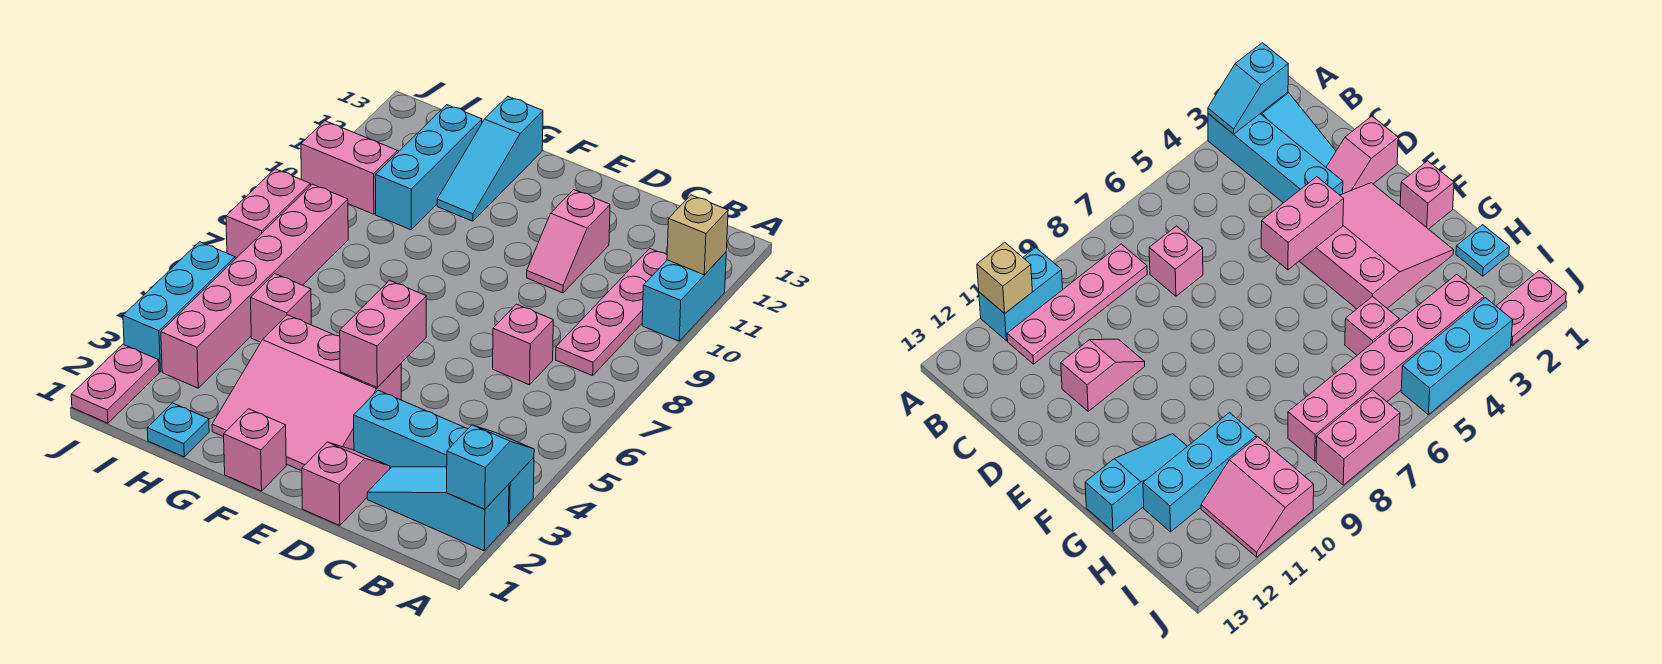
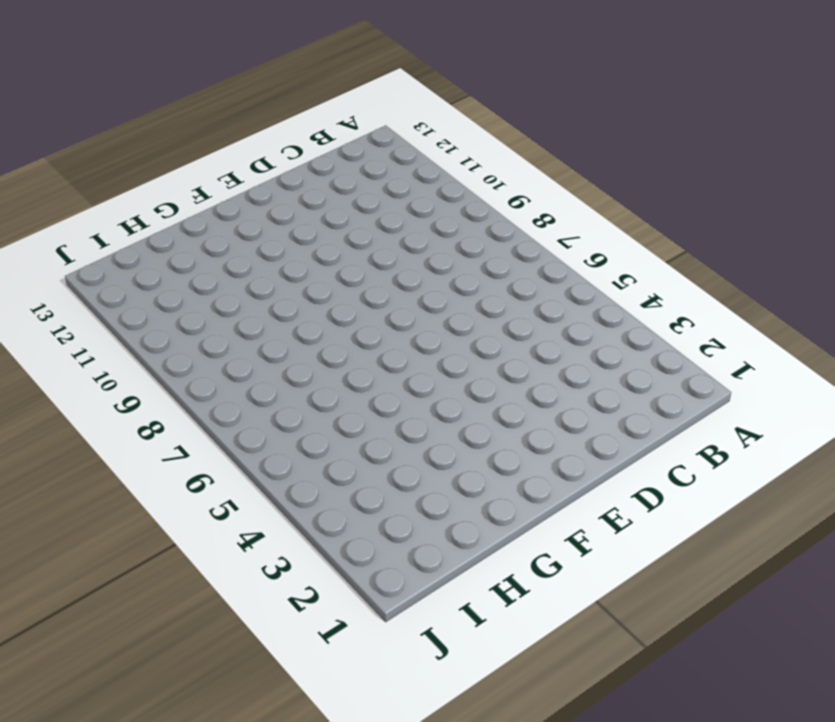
none -> cyan slope A2:C2 level 1 top A
none -> cyan brick A3:D3 level 1
none -> cyan brick A10:A11 level 1

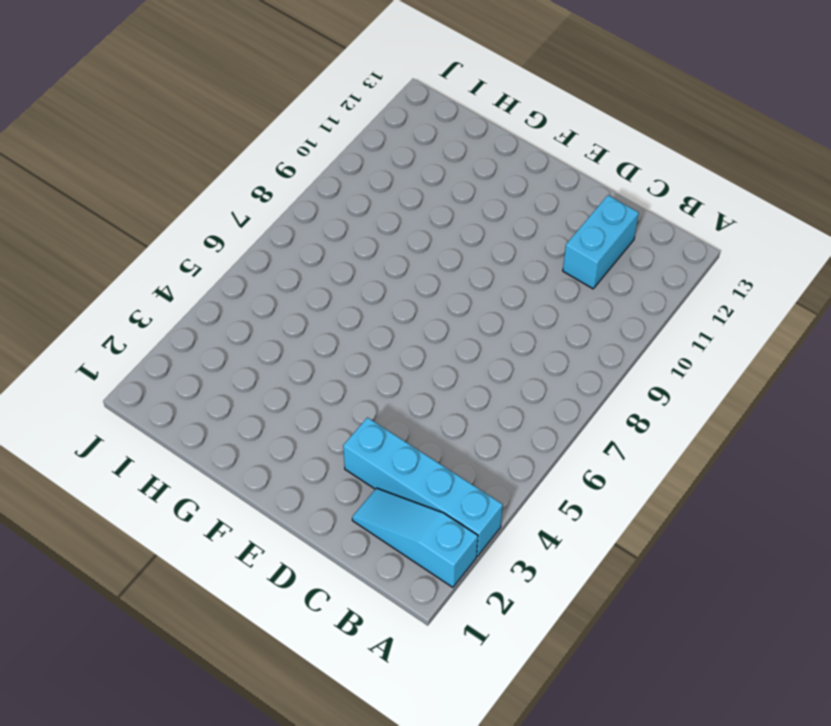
cyan brick C11:C12 level 1 -> cyan brick A10:A11 level 1
none -> pink plate B8:B11 level 1
none -> pink brick C7 level 1
none -> pink slope D1:D2 level 1 top 1

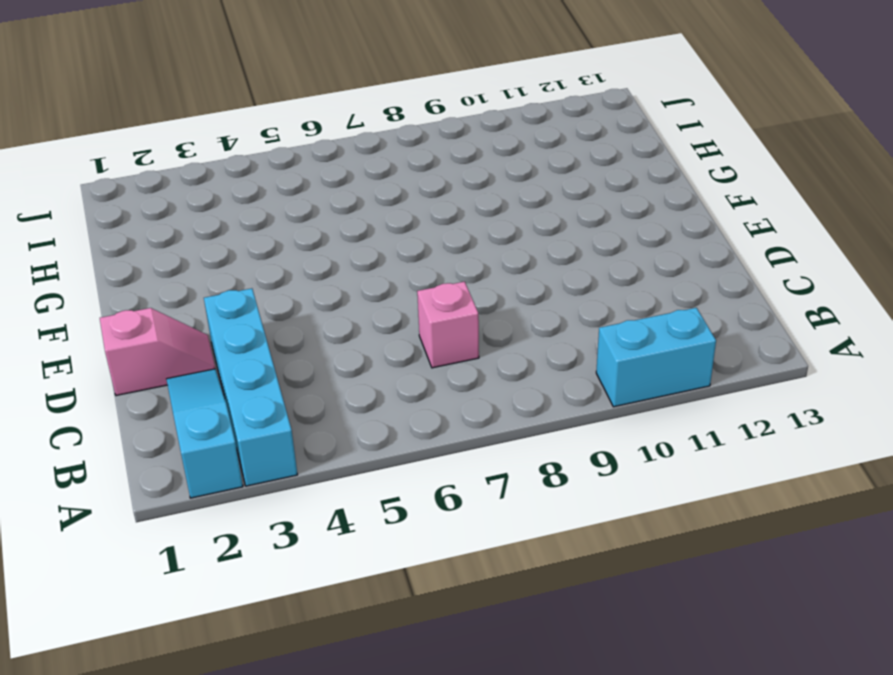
none -> pink plate B8:B11 level 1
none -> pink slope D10:D11 level 1 top 11
none -> pink slope E2:G4 level 1 top 4

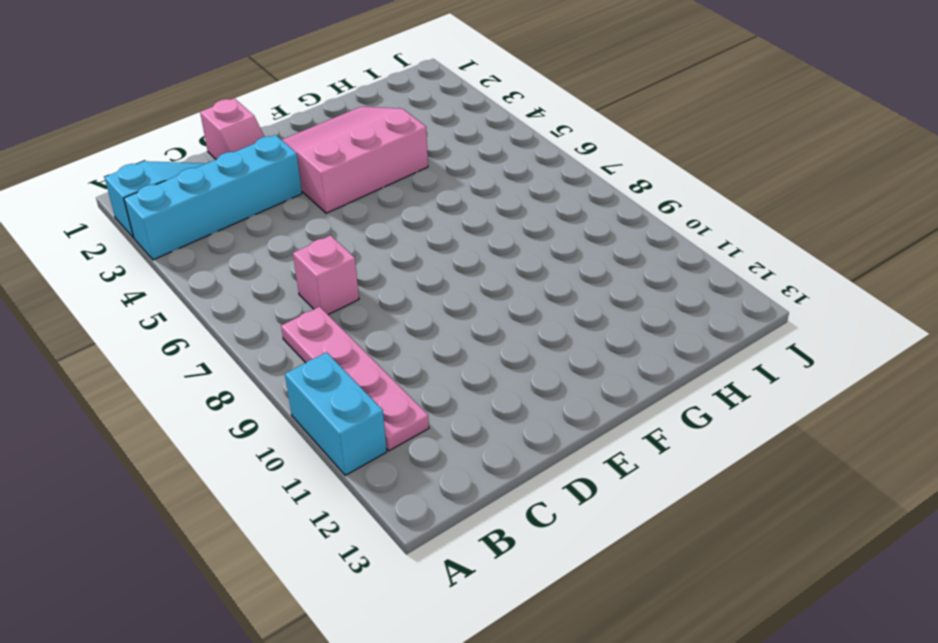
none -> pink slope D10:D11 level 1 top 11
none -> pink brick F1 level 1
none -> cyan slope G11:G13 level 1 top 13

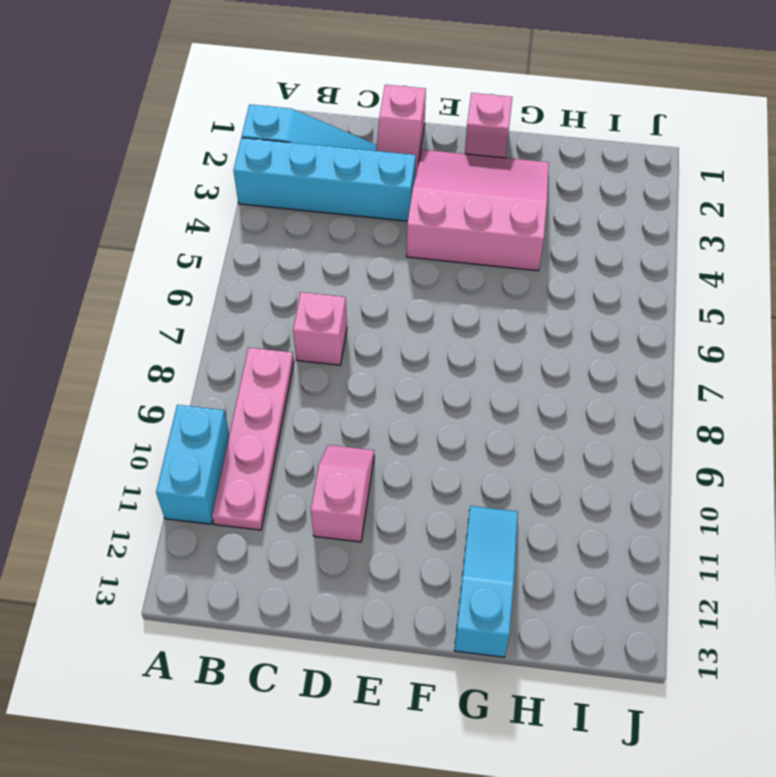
none -> cyan plate H1 level 1
none -> pink brick H5 level 1
none -> cyan brick H10:H12 level 1

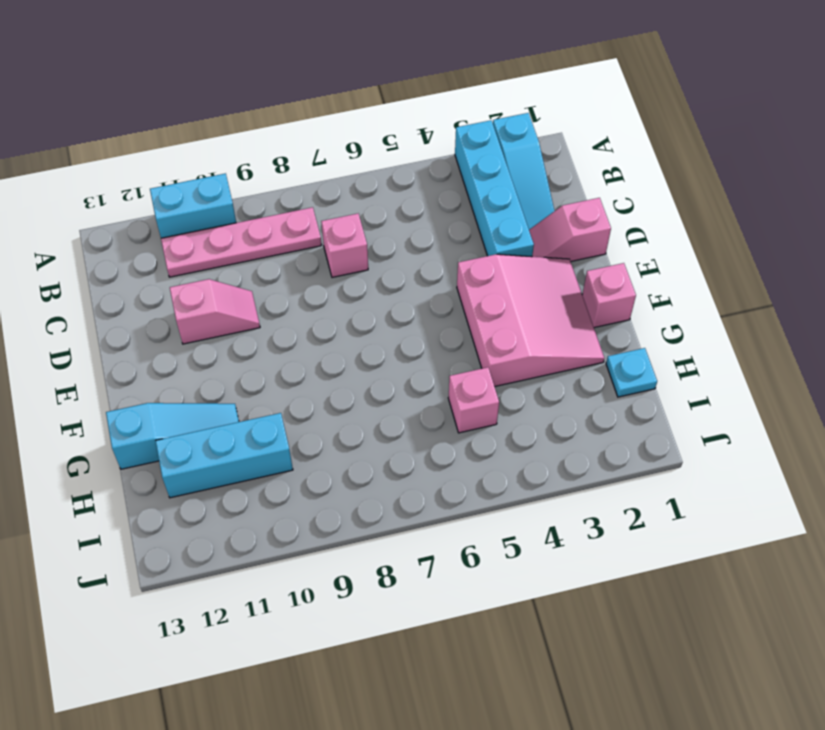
none -> pink brick I3:I8 level 1
none -> pink slope I10:J11 level 1 top 10
none -> pink plate J1:J2 level 1

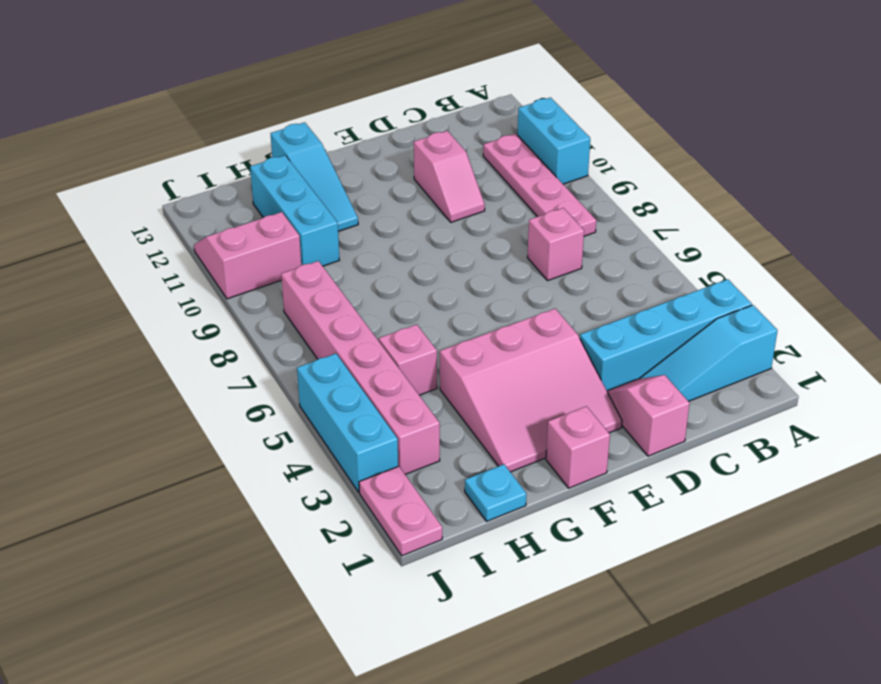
none -> pink brick J7:J8 level 1
none -> cyan slope A2:A3 level 2 top 2
none -> tan brick A11 level 2

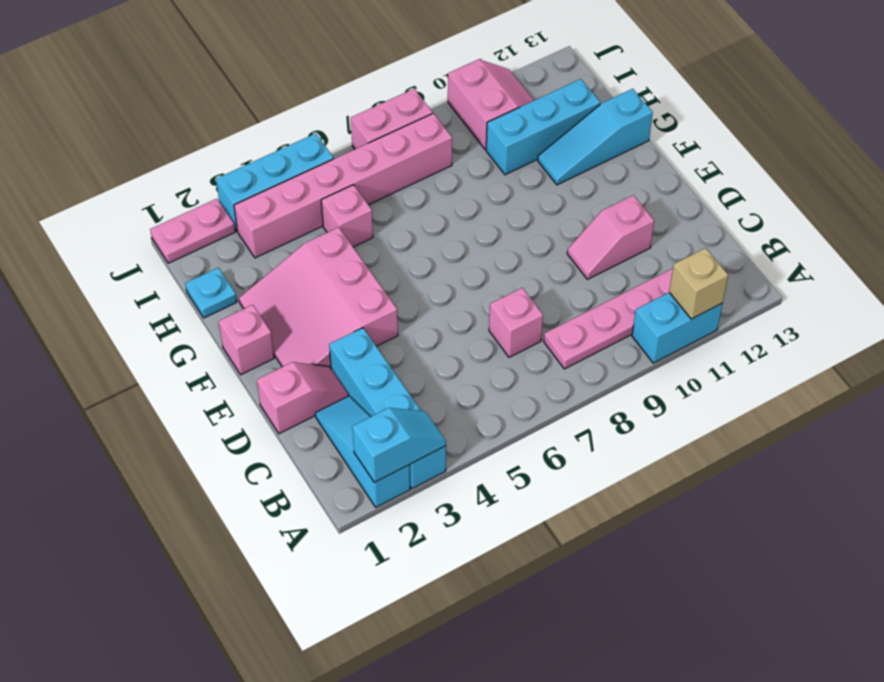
none -> pink brick E4:E5 level 2

